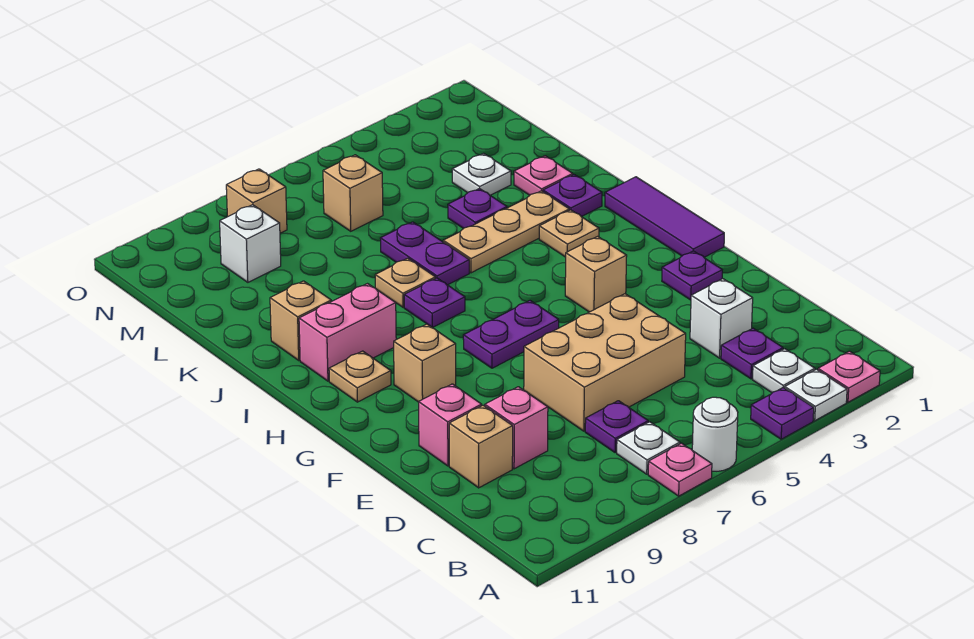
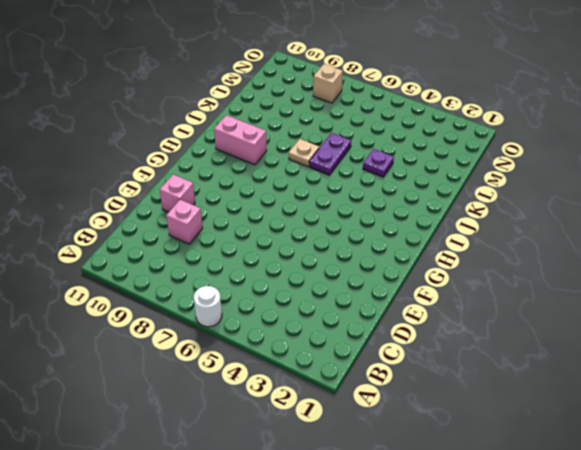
none -> pink plate A2 level 1
none -> white plate A3 level 1
none -> purple plate A4 level 1
none -> pink plate A7 level 1

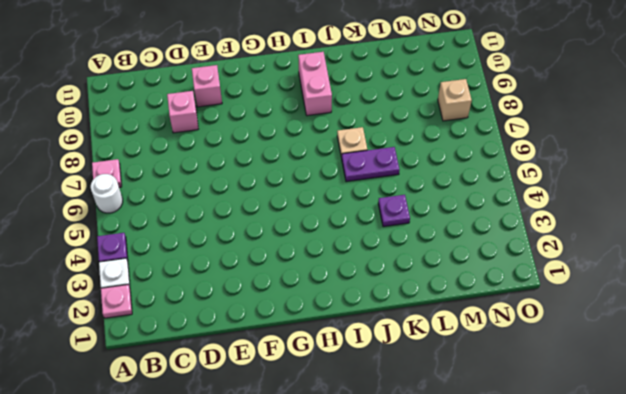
none -> white plate B3 level 1
none -> white plate B7 level 1
none -> purple plate C3 level 1
none -> purple plate C7 level 1

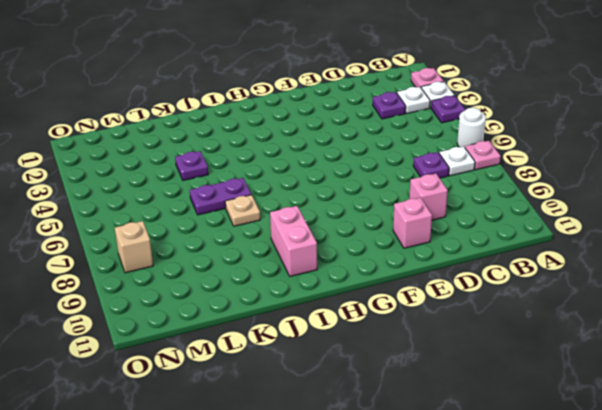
none -> white brick D3 level 1
none -> tan brick D5:E7 level 1
none -> tan brick D10 level 1
none -> purple plate F2 level 1

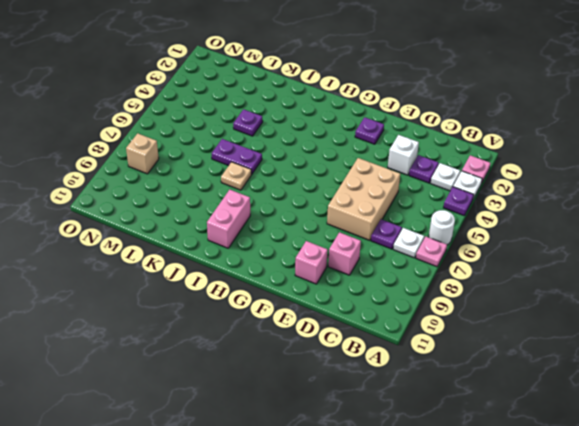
none -> tan brick D10 level 1
none -> purple tile G1:I1 level 1
none -> tan brick G4 level 1
none -> purple plate G6:G7 level 1

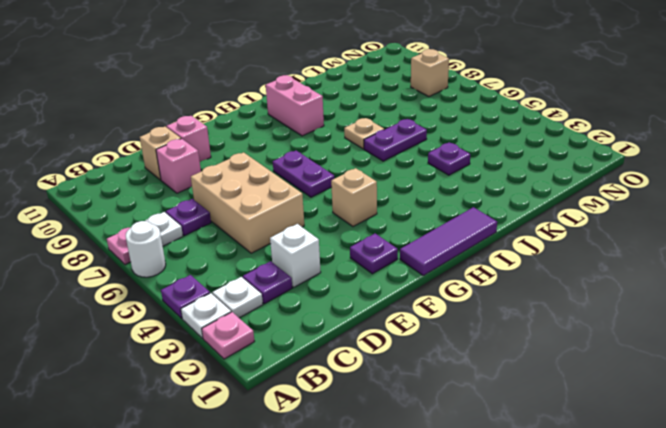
none -> tan brick G9 level 1
none -> tan plate H10 level 1
none -> tan plate I3 level 1
none -> purple plate I7 level 1

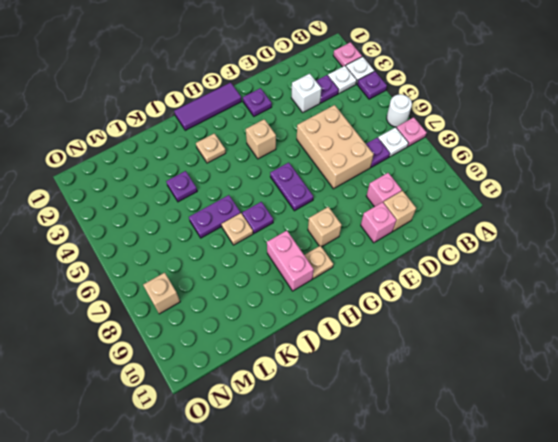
none -> purple plate J2 level 1
none -> tan plate J3:J5 level 1
none -> tan brick J10 level 1
none -> pink plate K2 level 1

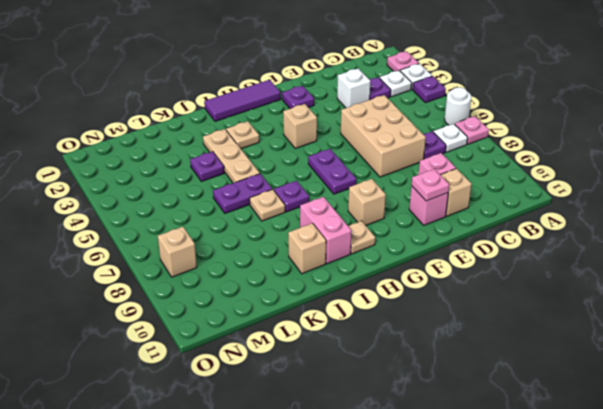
pink plate E10 level 2 -> pink plate K2 level 1
none -> purple plate J2 level 1
none -> white plate L3 level 1
none -> tan brick M6 level 1
none -> white brick M9 level 1

